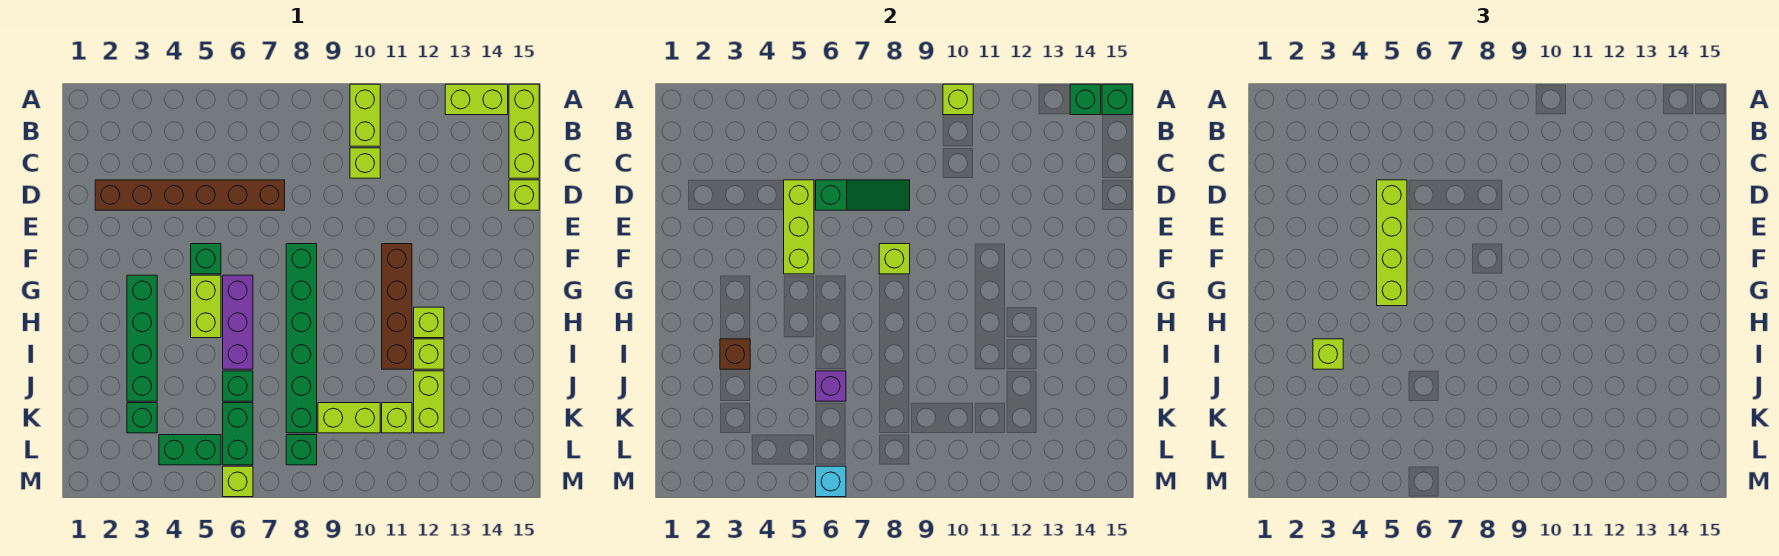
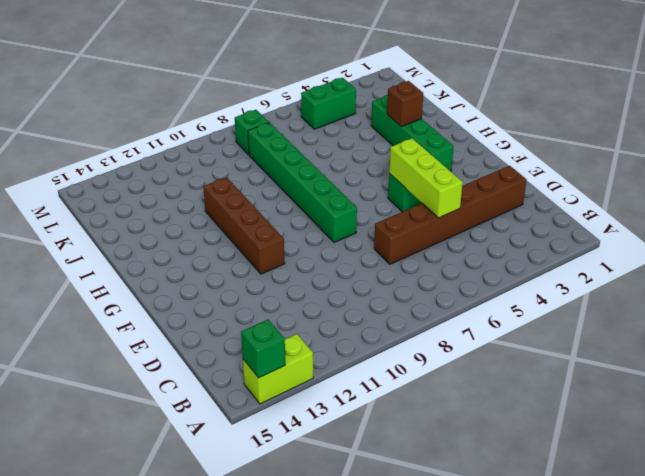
none -> lime brick A10:B10 level 1
none -> lime brick A15:C15 level 1
none -> lime brick C10 level 1
none -> lime brick D15 level 1

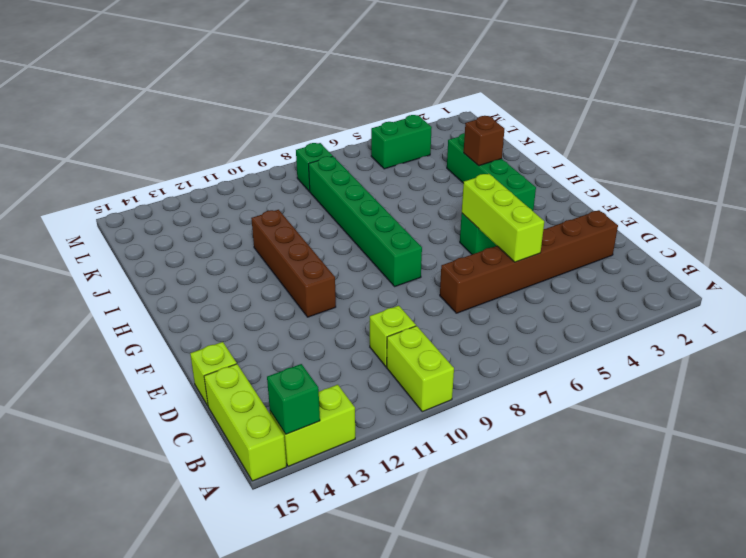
none -> lime brick G5:H5 level 1
none -> purple brick G6:I6 level 1
none -> lime brick H12 level 1
none -> lime brick I12 level 1

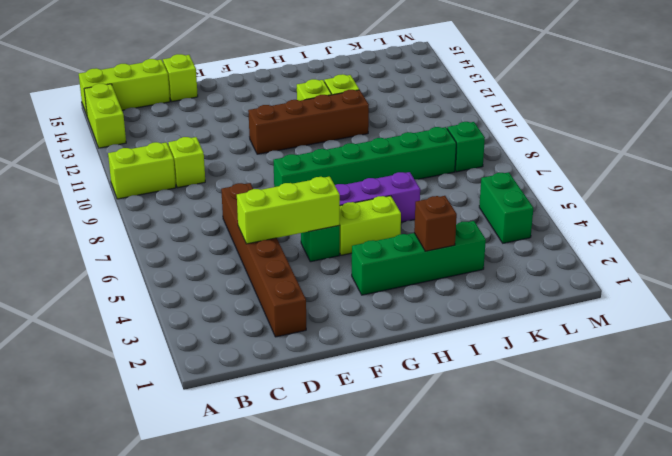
none -> green brick J6 level 1
none -> lime brick J12:K12 level 1
none -> green brick K3 level 1
none -> green brick K6:L6 level 1

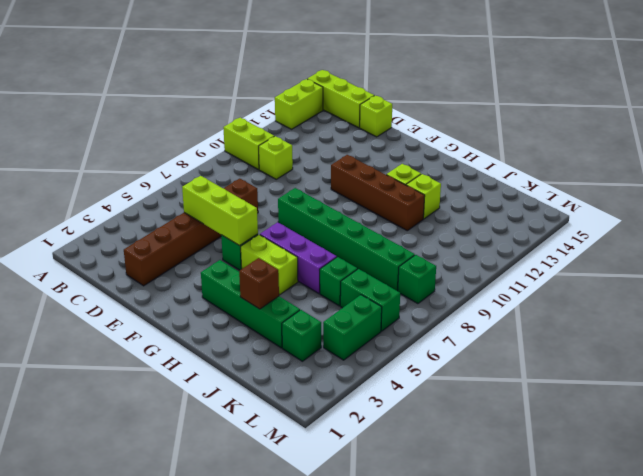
none -> lime brick J12:K12 level 1
none -> lime brick K9:K10 level 1
none -> lime brick K11 level 1
none -> lime brick M6 level 1

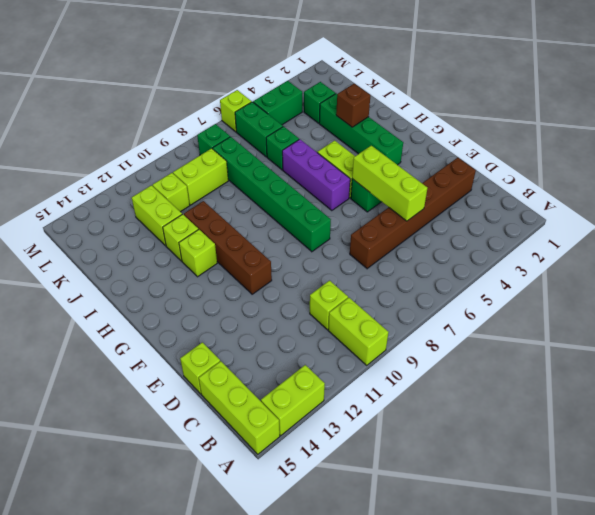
none -> lime brick A10 level 2
none -> green brick A14 level 2
none -> green brick A15 level 2
none -> green slope D6:D8 level 2 top 6

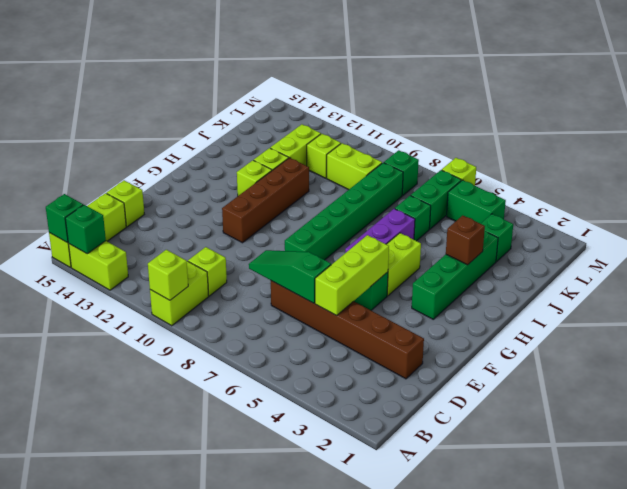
none -> lime brick F8 level 2
none -> purple brick J6 level 2
none -> cyan brick M6 level 2
none -> lime brick D5:G5 level 3

